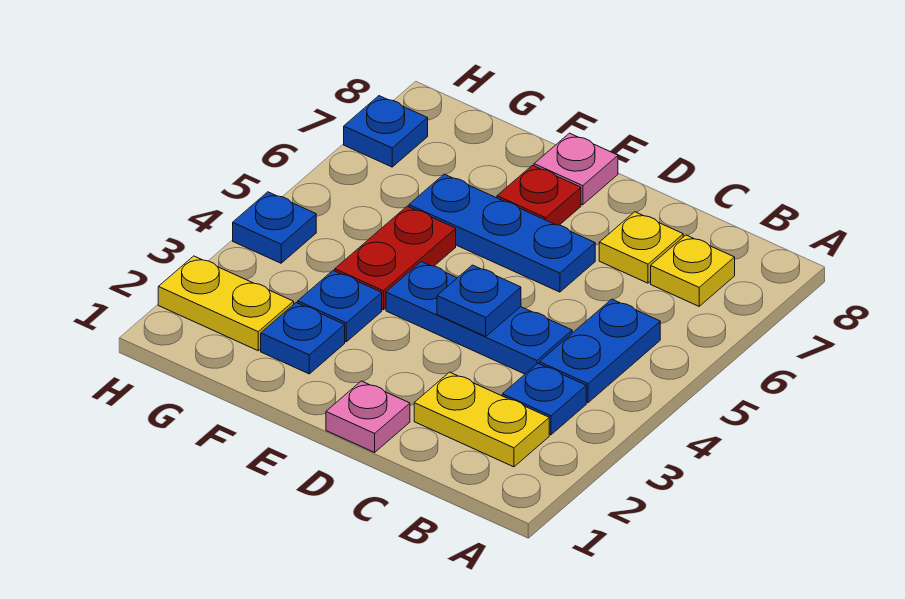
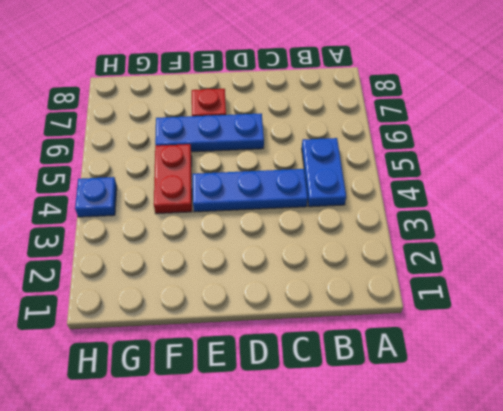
none -> yellow plate B2:C2 level 1
none -> blue plate B3 level 1
none -> yellow plate B7 level 1

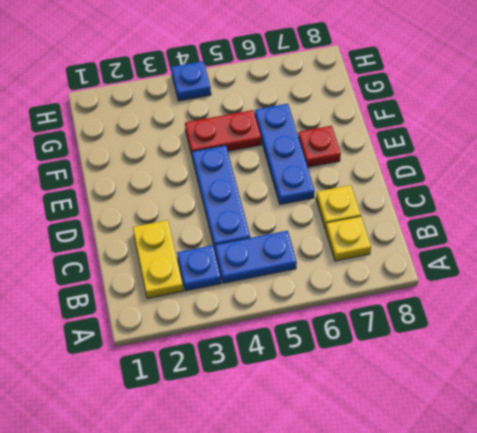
none -> pink plate D1 level 1
none -> pink plate E8 level 1
none -> blue plate F2 level 1

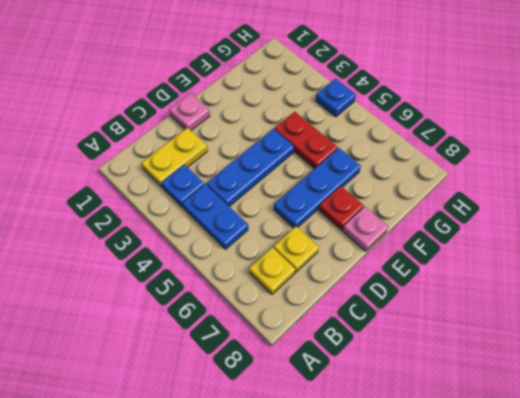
none -> blue plate F2 level 1
none -> blue plate F3 level 1
none -> yellow plate G2:H2 level 1

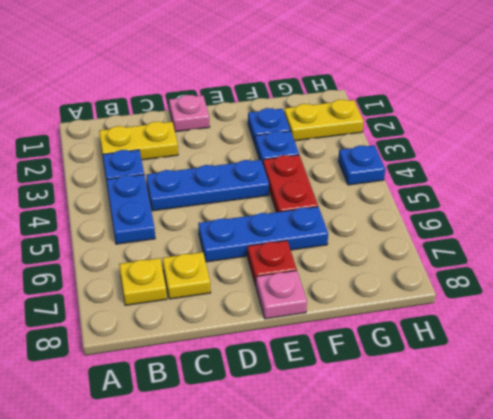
none -> blue plate H7 level 1
none -> blue plate D4 level 2

